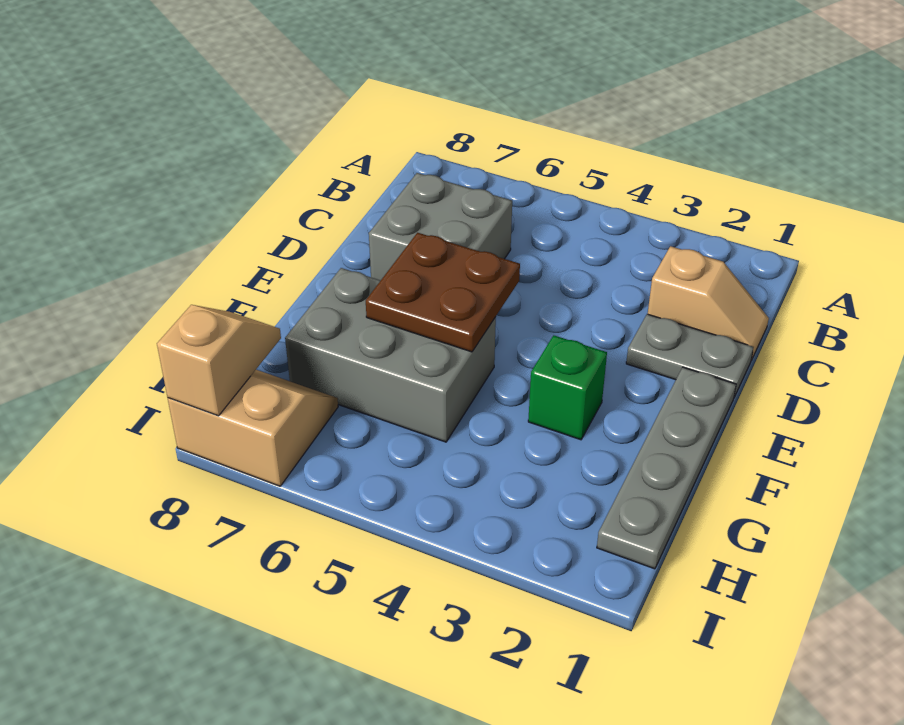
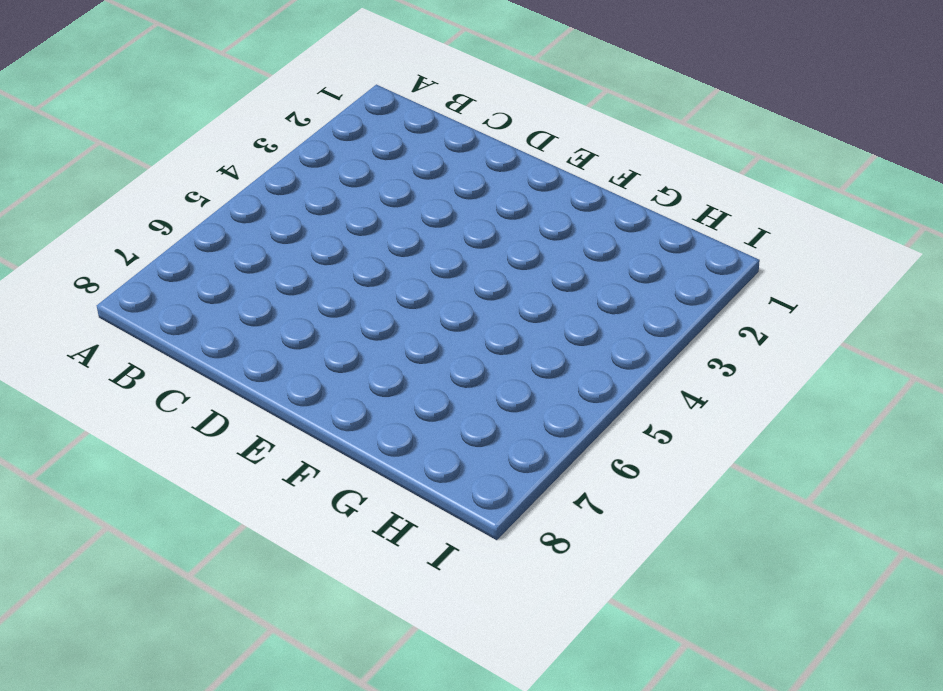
none -> tan slope C1:C2 level 1 top 2
none -> grey brick C6:D7 level 1

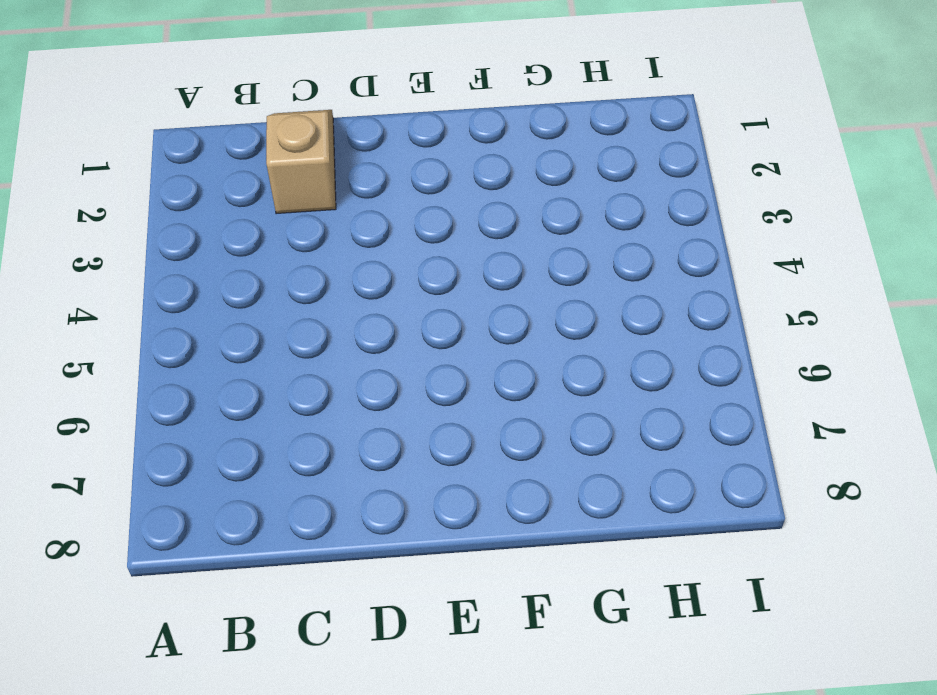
none -> grey brick C6:D7 level 1
none -> grey plate D1:D2 level 1

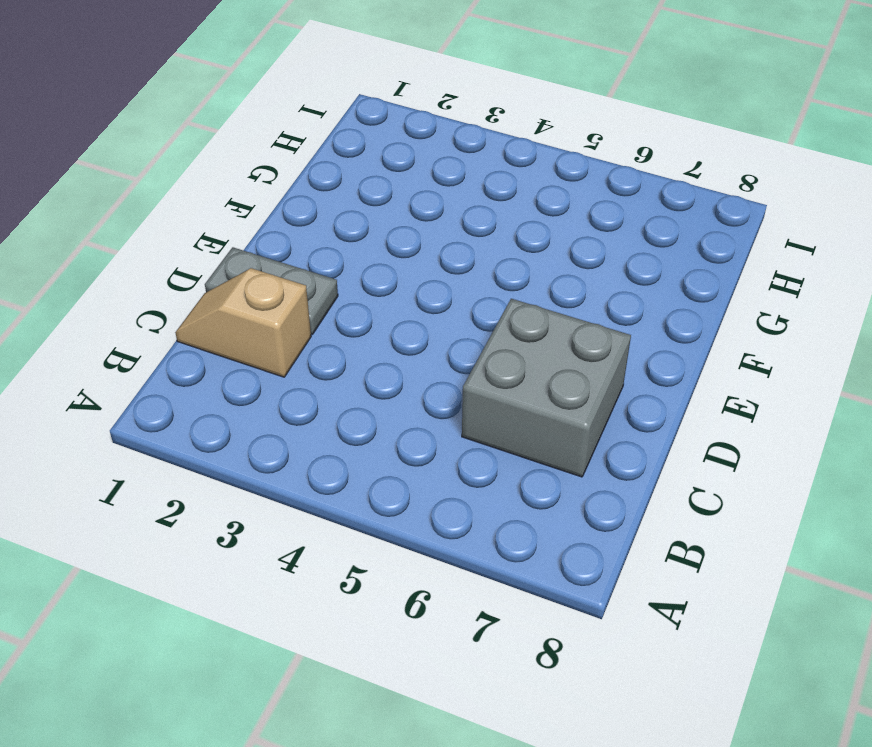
none -> grey plate E1:H1 level 1
none -> green brick F3 level 1

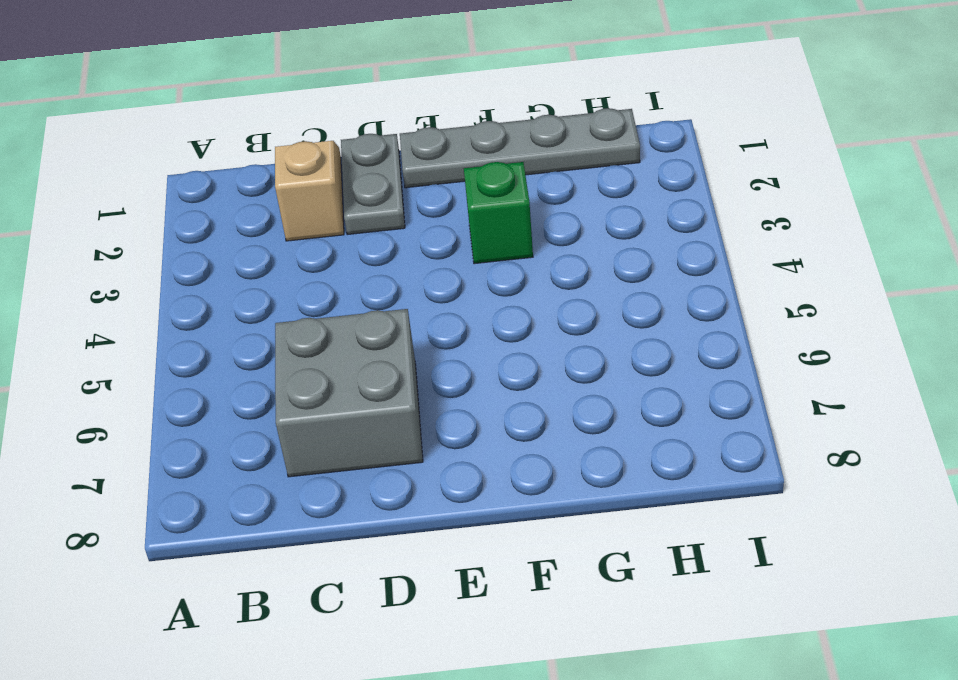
none -> grey brick F5:G7 level 1
none -> tan slope H7:I8 level 1 top I

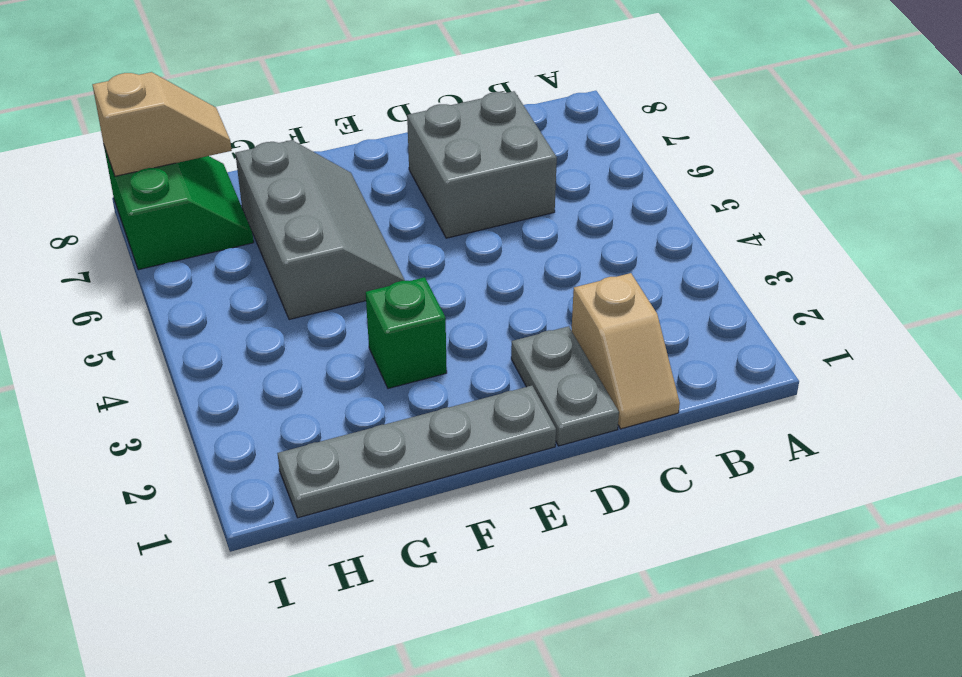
grey slope F5:G7 level 1 top G -> grey brick F5:G7 level 1
green slope H7:I8 level 1 top I -> tan slope H7:I8 level 1 top I
none -> brown plate E5:F6 level 2

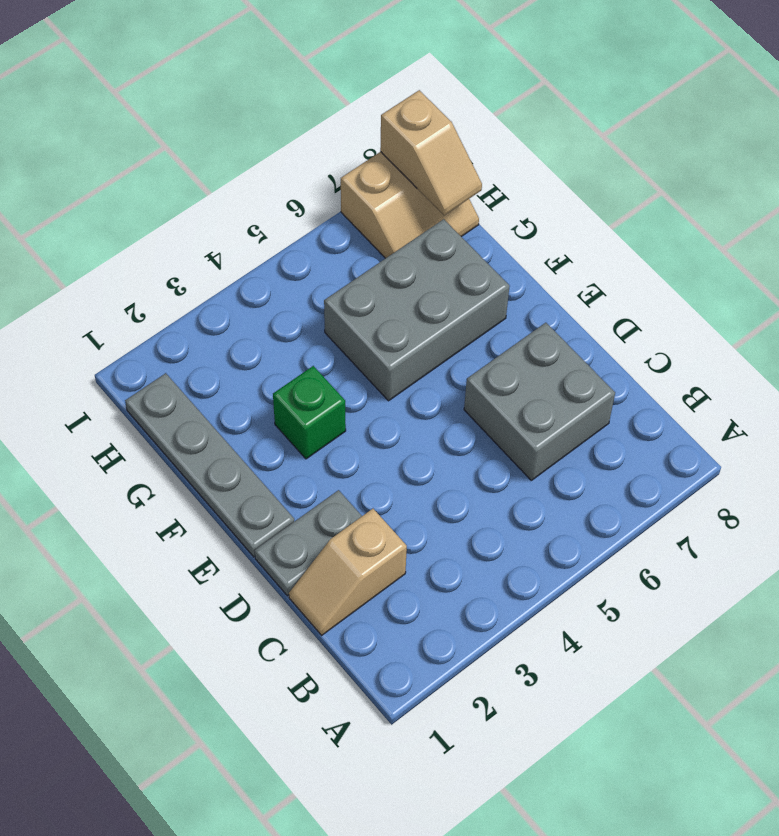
none -> brown plate E5:F6 level 2

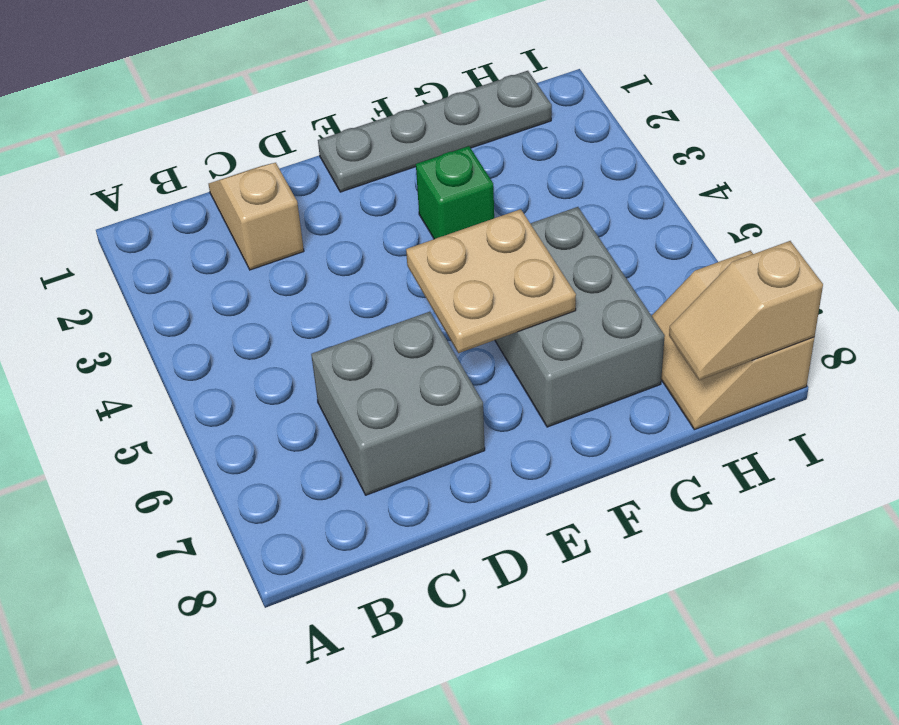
tan plate E5:F6 level 2 -> brown plate E5:F6 level 2
none -> grey plate D1:D2 level 1

